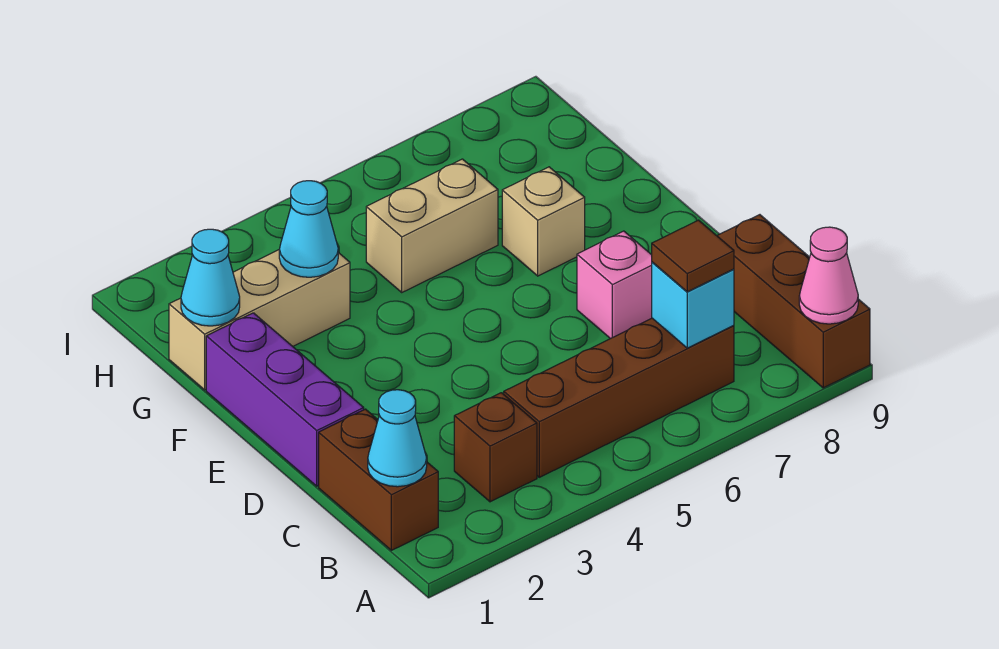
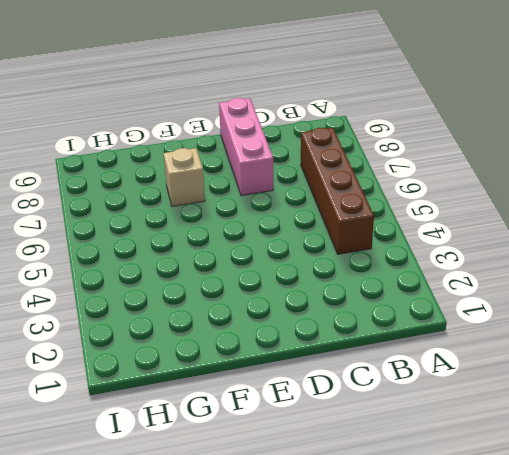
pink brick D7:D9 level 1 -> pink brick D7 level 1
none -> brown brick A9:C9 level 1
none -> brown brick B1:C1 level 1
none -> brown brick B3 level 1

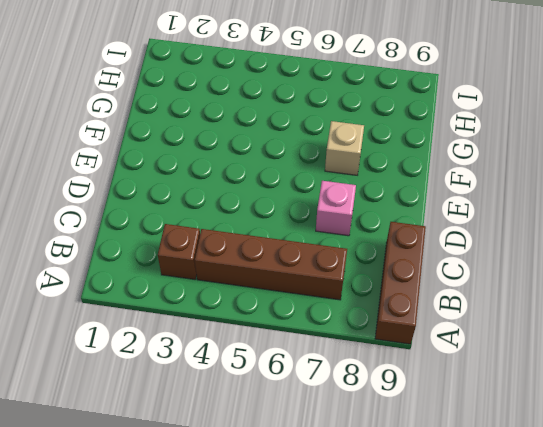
none -> brown brick B1:C1 level 1
none -> purple brick D1:F1 level 1
none -> tan brick G1:G3 level 1

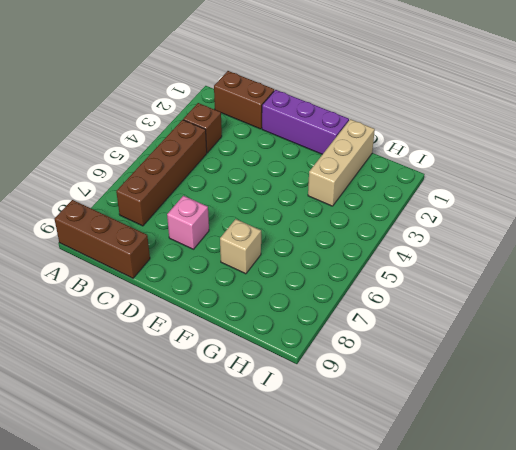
none -> tan brick G5:G6 level 1
none -> pink cone A9 level 2
none -> cyan cone B1 level 2

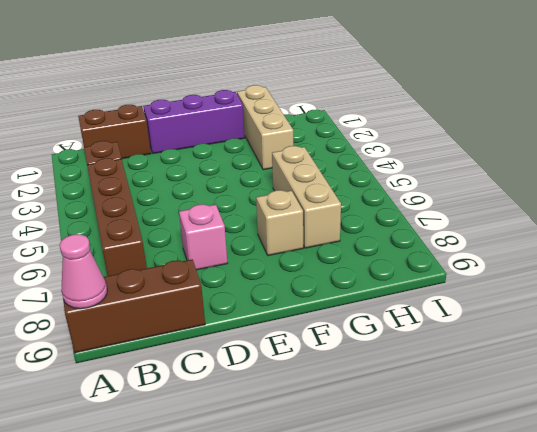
tan brick G5:G7 level 1 -> tan brick G5:G6 level 1
none -> cyan cone B1 level 2
none -> cyan brick B7 level 2
none -> cyan cone G1 level 2

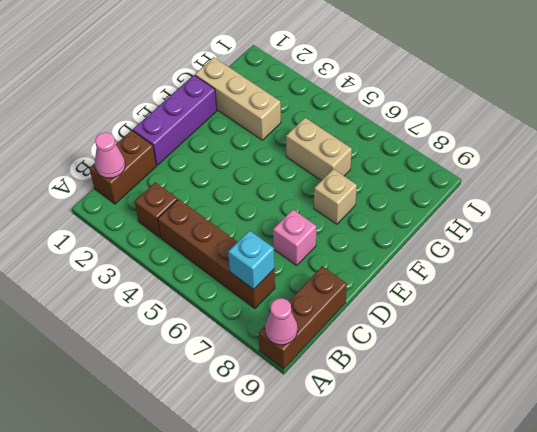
pink cone B1 level 2 -> cyan cone B1 level 2
none -> cyan cone G1 level 2
none -> cyan cone G3 level 2
none -> brown tile B7 level 3

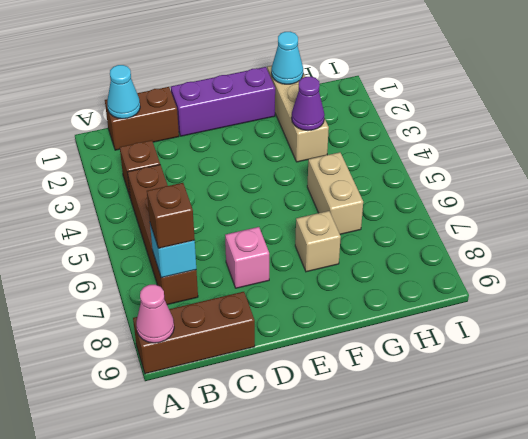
brown brick B7 level 3 -> brown tile B7 level 3
purple cone G3 level 2 -> cyan cone G3 level 2

